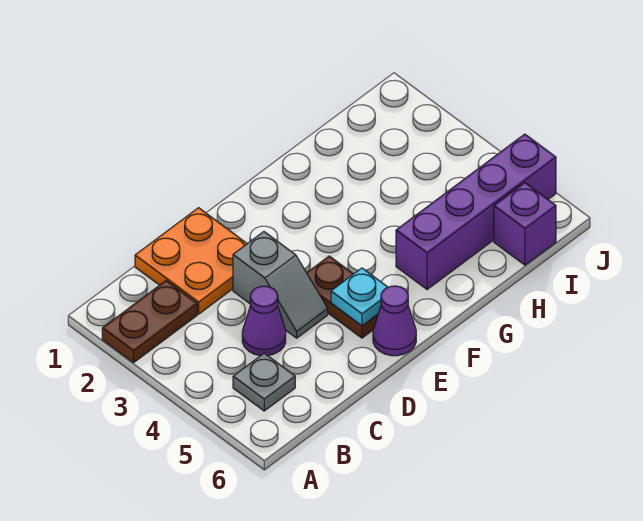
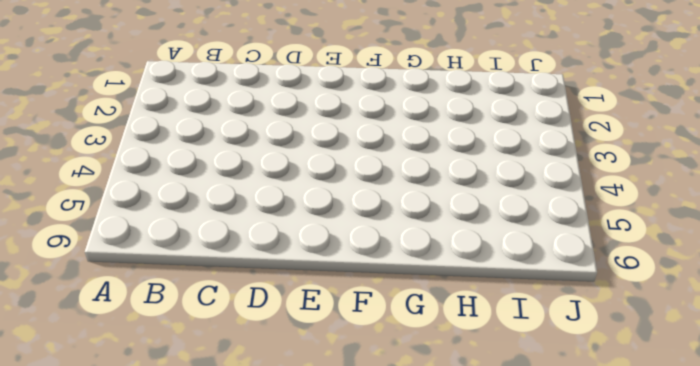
none -> brown plate A2:B2 level 1
none -> grey plate B5 level 1

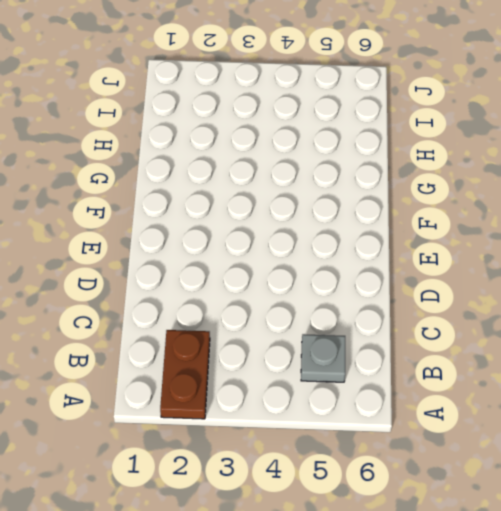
none -> orange plate C1:D2 level 1
none -> purple cone C4 level 1

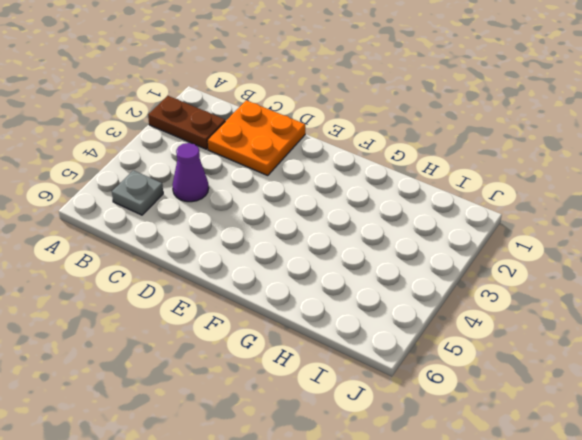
none -> grey slope D3:D4 level 1 top 3
none -> brown plate E4:E5 level 1

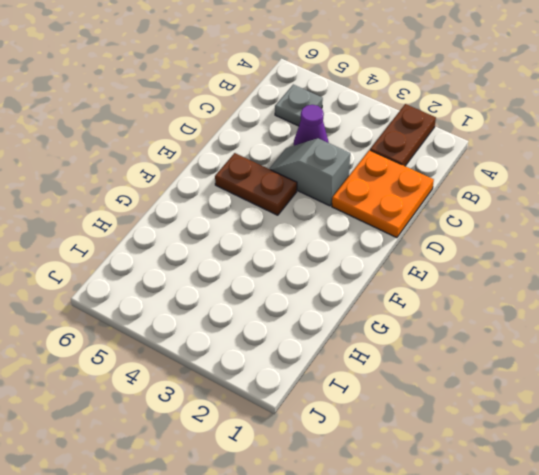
none -> purple cone E6 level 1
none -> purple brick G5:J5 level 1

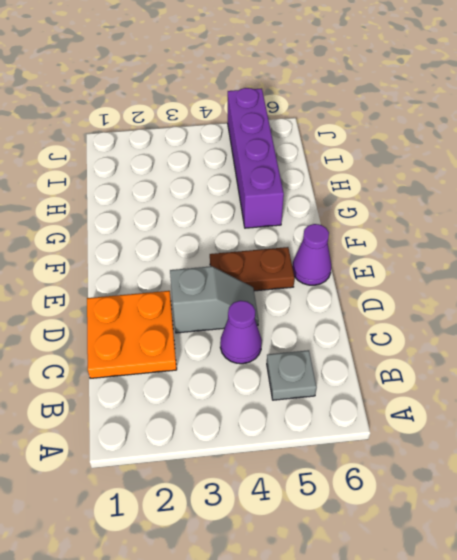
none -> brown plate A2:B2 level 1
none -> purple brick I6 level 1

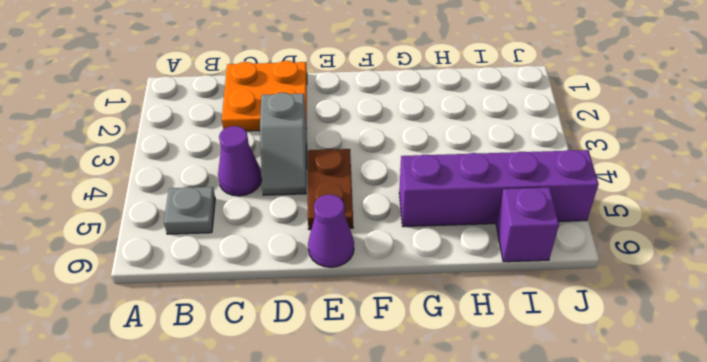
none -> brown plate A2:B2 level 1
none -> cyan plate E5 level 2

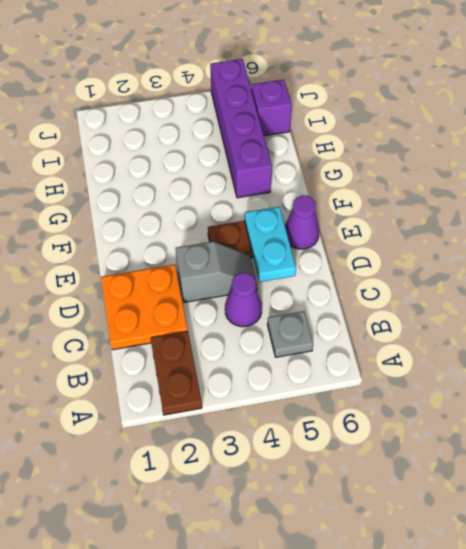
cyan plate D5:E5 level 2 -> cyan plate E5 level 2

